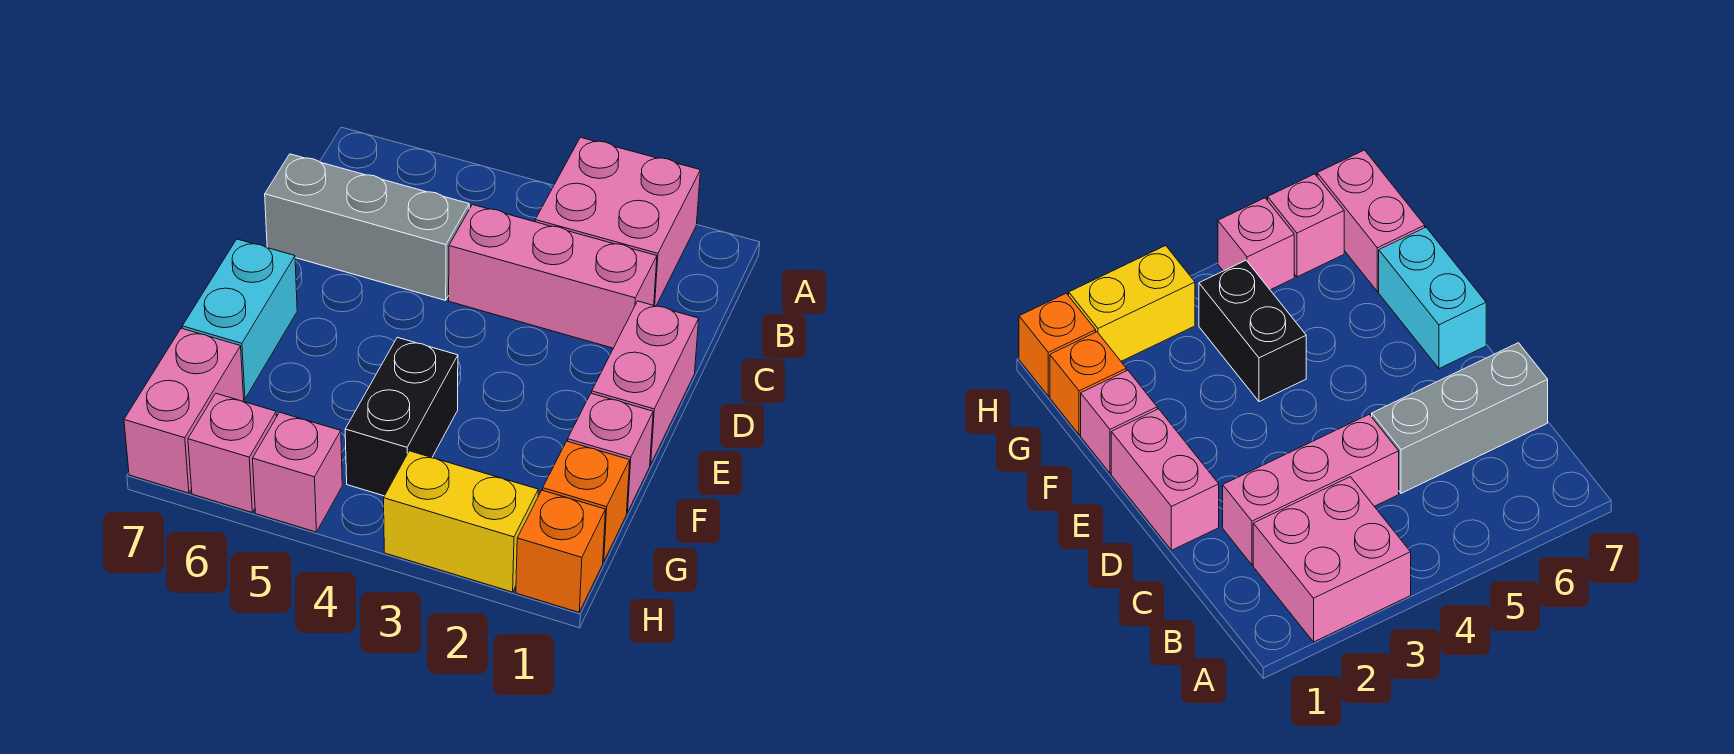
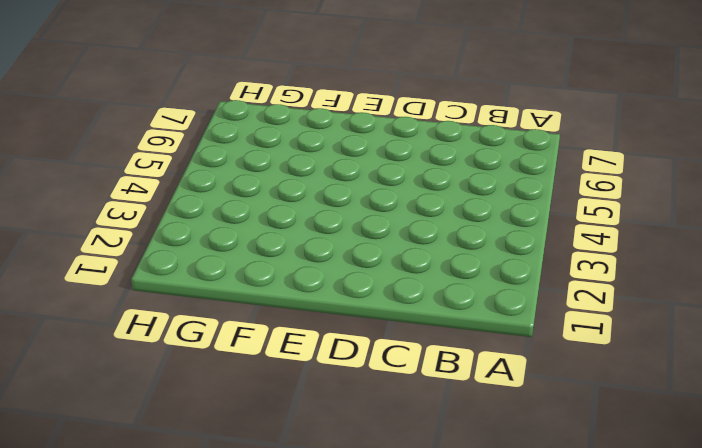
none -> pink brick A2:B3 level 1
none -> pink brick C2:C4 level 1
none -> grey brick C5:C7 level 1

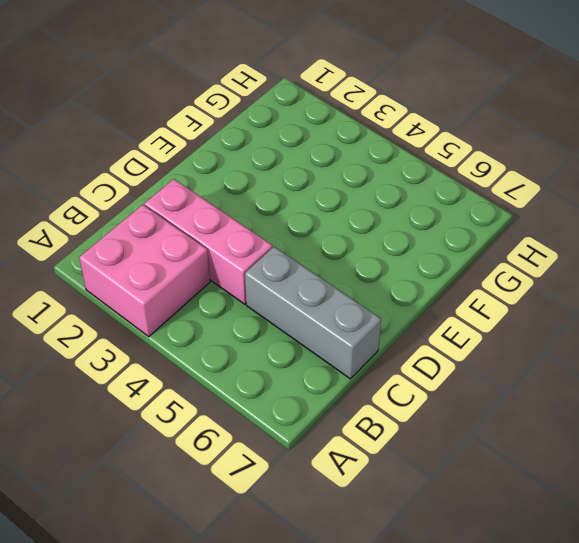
none -> pink brick D1:E1 level 1
none -> cyan brick E7:F7 level 1
none -> pink brick F1 level 1

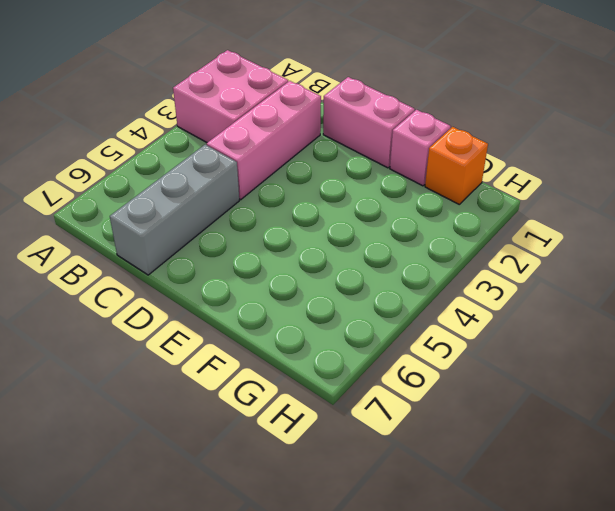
none -> cyan brick E7:F7 level 1
none -> black brick F4:G4 level 1
none -> pink brick G7:H7 level 1

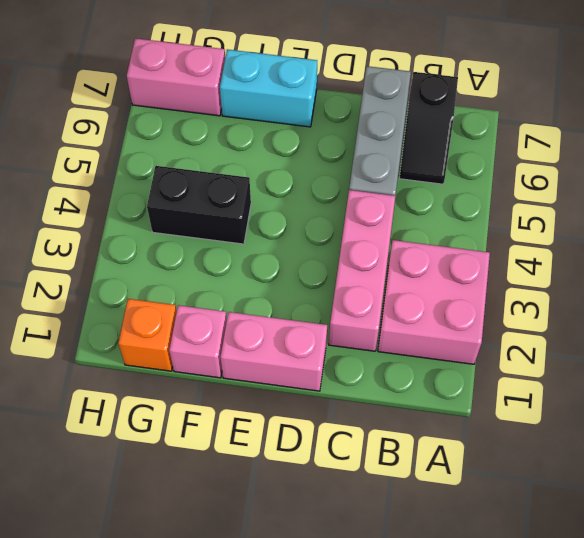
black slope B6:B7 level 1 top 7 -> none
none -> orange brick H1 level 1
none -> yellow brick H2:H3 level 1
none -> pink brick H5 level 1

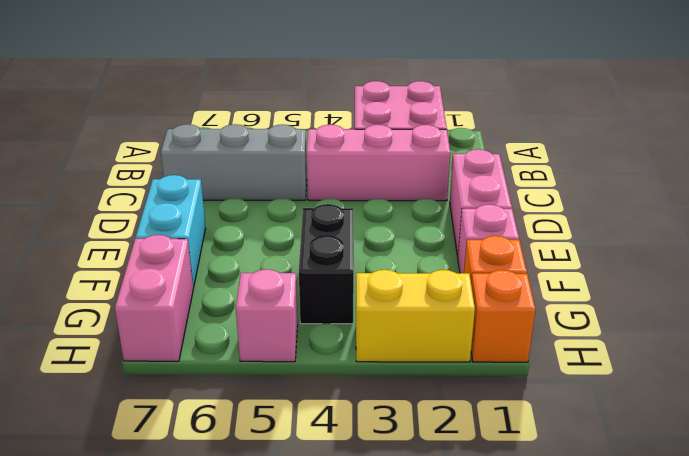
none -> pink brick H6 level 1

